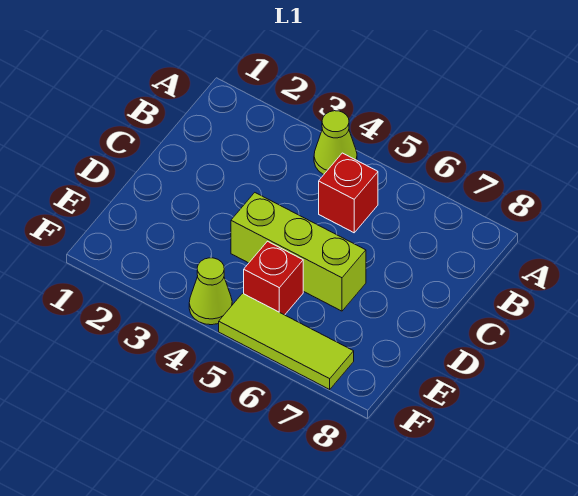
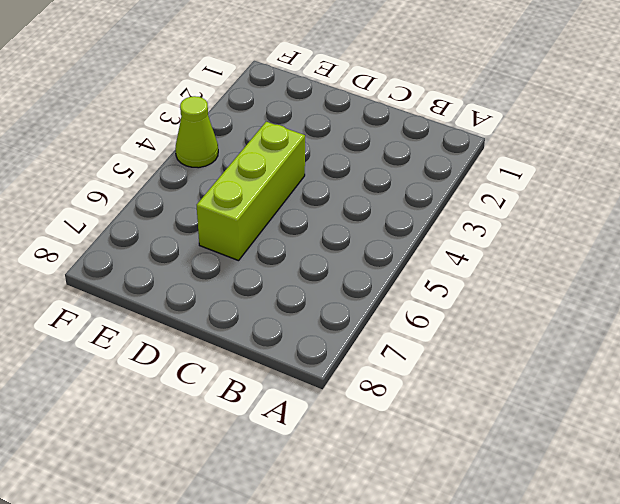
none -> lime cone A4 level 1
none -> red brick B5 level 1

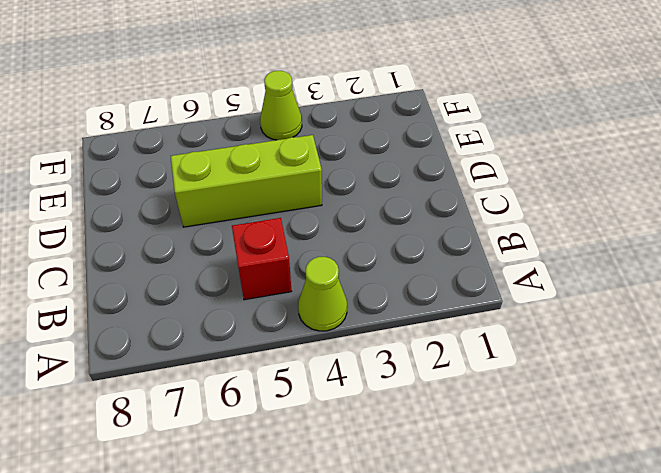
none -> red brick E5 level 1
none -> lime tile F5:F7 level 1

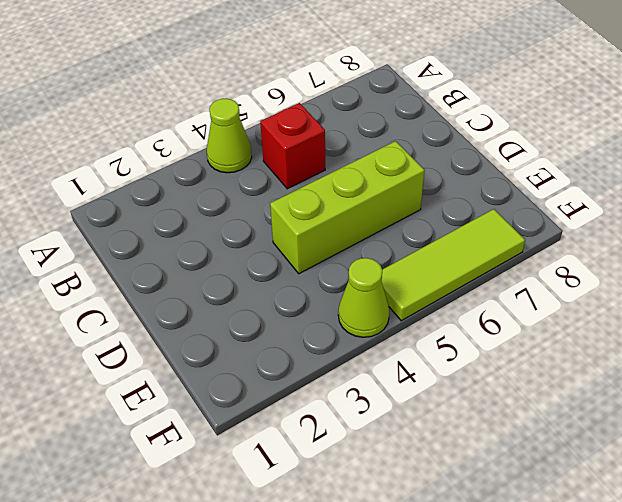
none -> red brick E5 level 1

